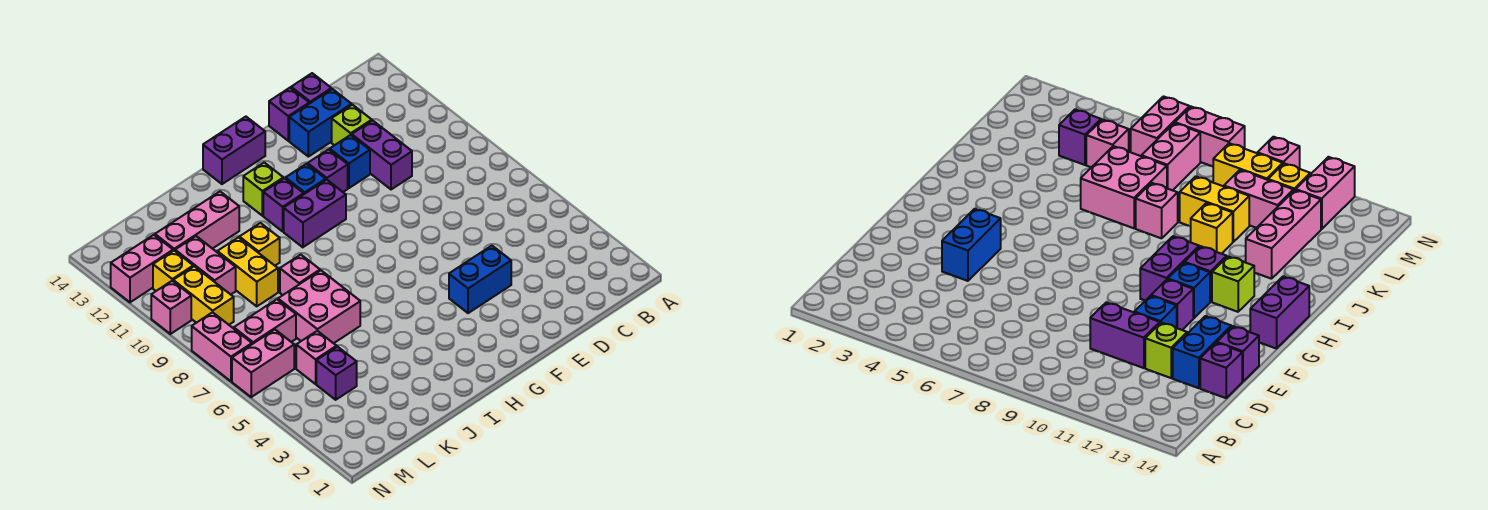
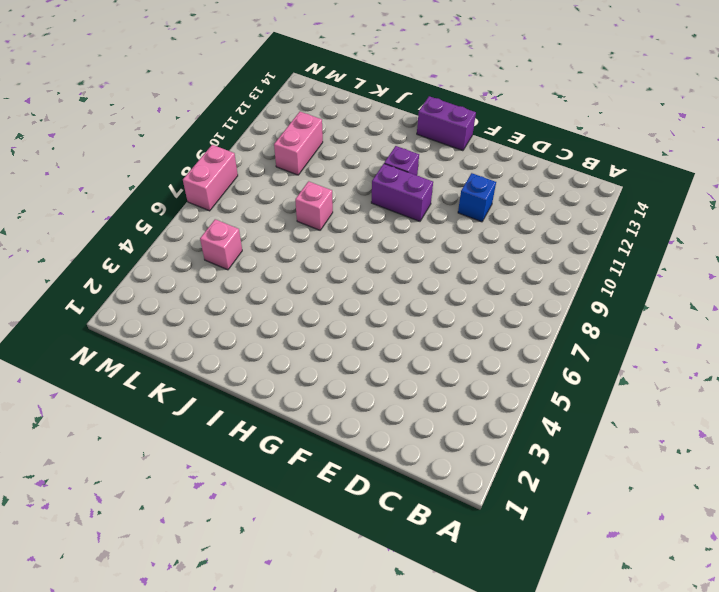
none -> purple brick D10:D11 level 1
none -> lime brick D12 level 1
none -> blue brick D13:E13 level 1

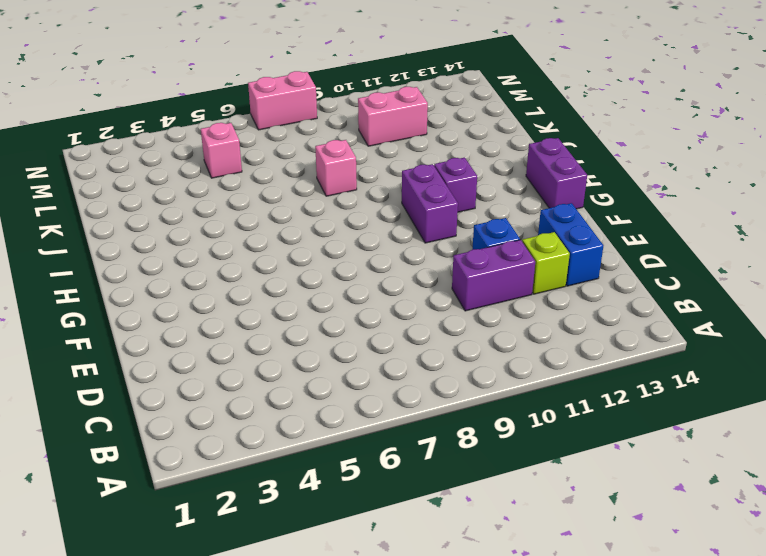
none -> purple brick D14 level 1
none -> blue brick E4:F4 level 1
none -> purple brick E14 level 1

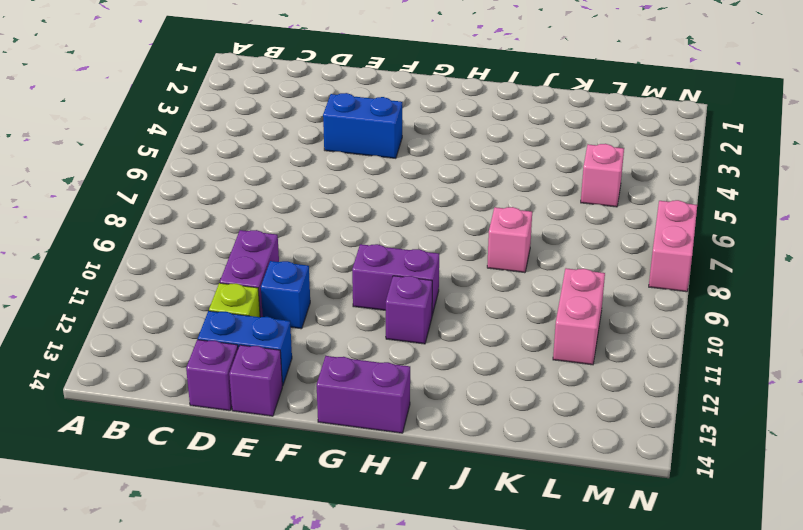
none -> purple brick F11 level 1
none -> blue brick G11 level 1
none -> lime brick H12 level 1

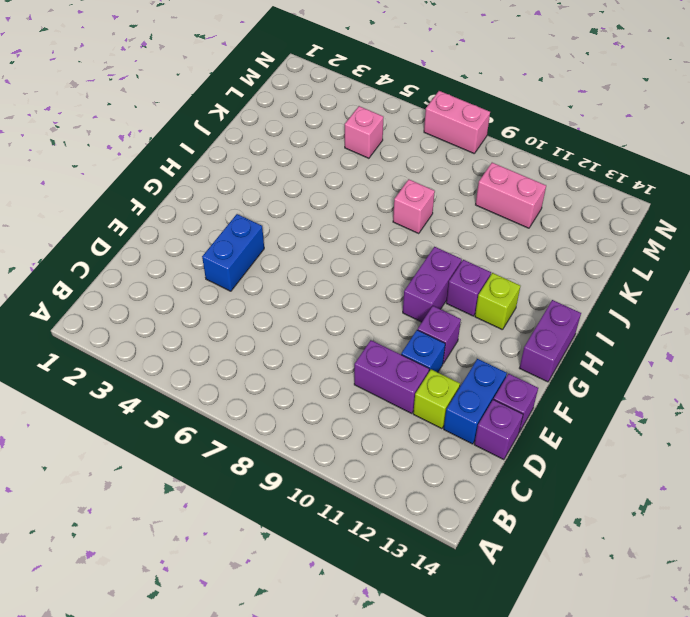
none -> blue brick G11 level 1
none -> pink brick J6:K7 level 1
none -> yellow brick J10 level 1

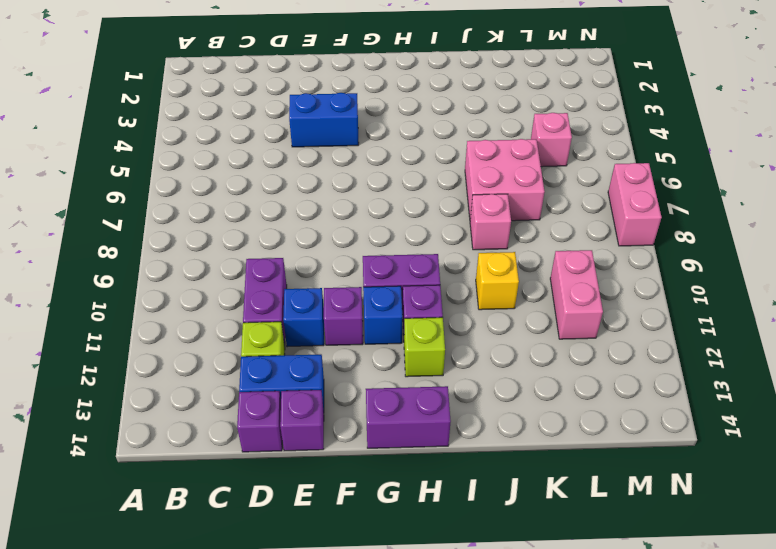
none -> pink brick J12:L12 level 1
none -> yellow brick K9:K10 level 1
none -> purple brick L4 level 1

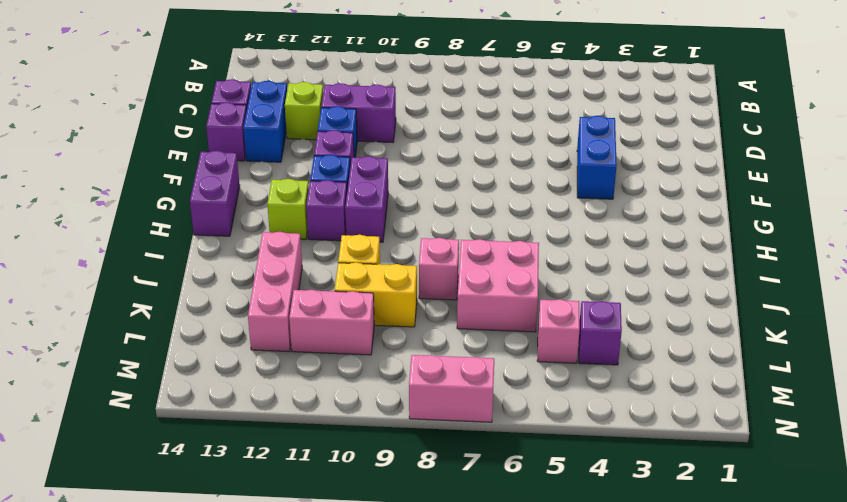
none -> pink brick L7:M7 level 1
none -> pink brick M6:N6 level 1
none -> yellow brick M9:M10 level 1

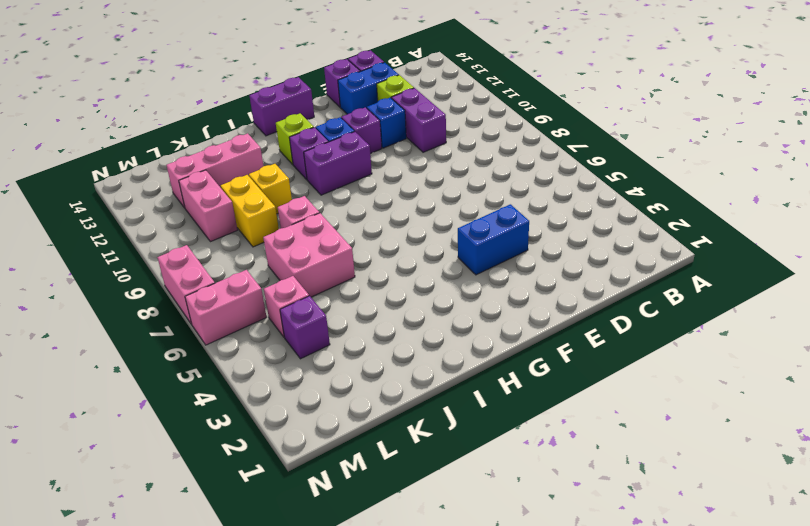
none -> pink brick L7:M7 level 1
none -> yellow brick M9:M10 level 1
none -> yellow brick M11 level 1

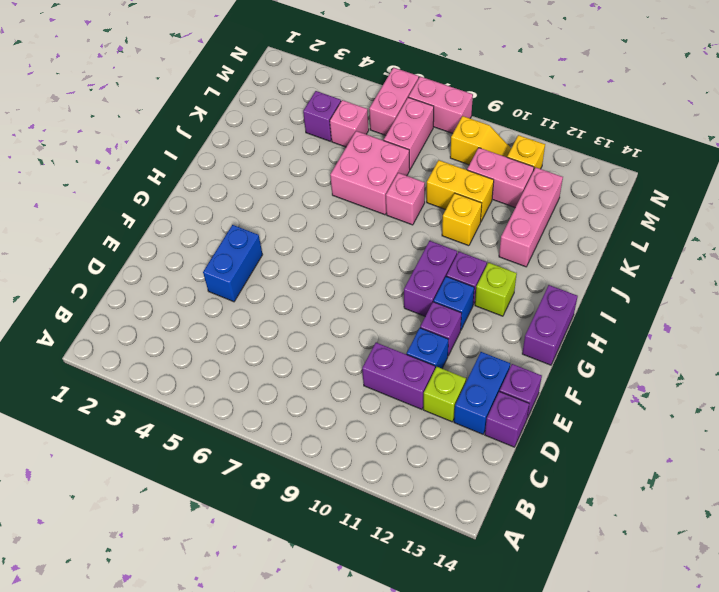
yellow slope M9:M10 level 1 top 9 -> yellow brick M9:M10 level 1
none -> pink brick M12:N12 level 1
none -> pink brick N10 level 1

